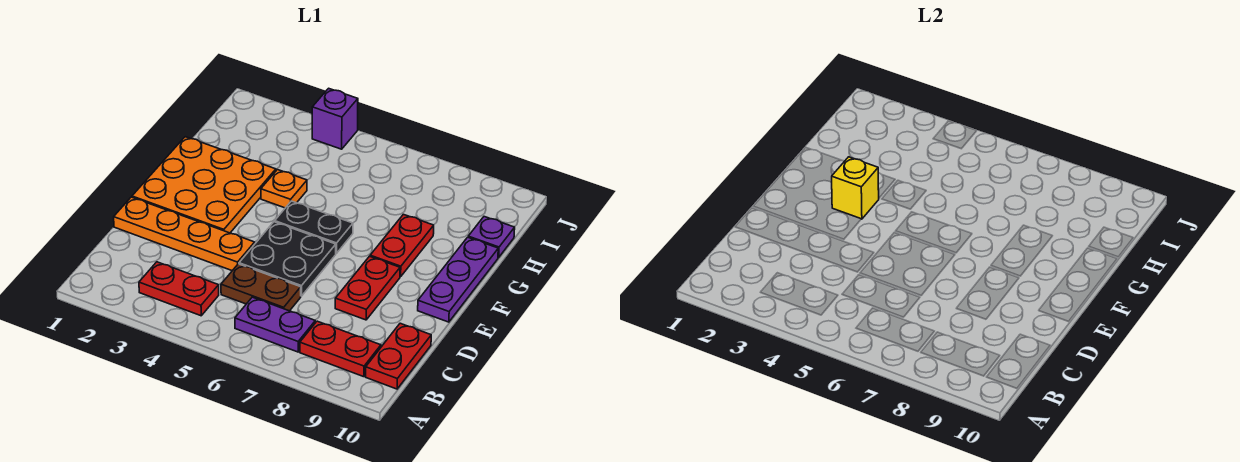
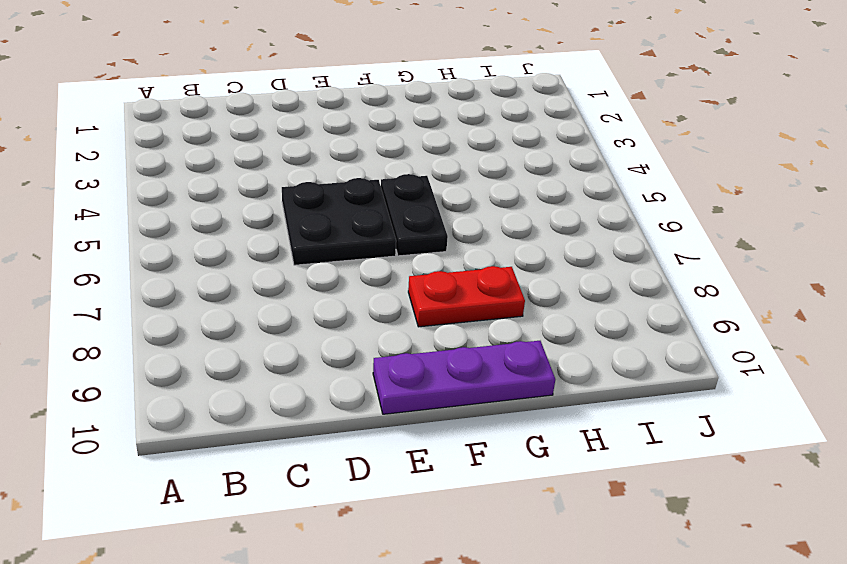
none -> red plate B3:B4 level 1
none -> purple plate B6:B7 level 1
none -> red plate B8:B9 level 1

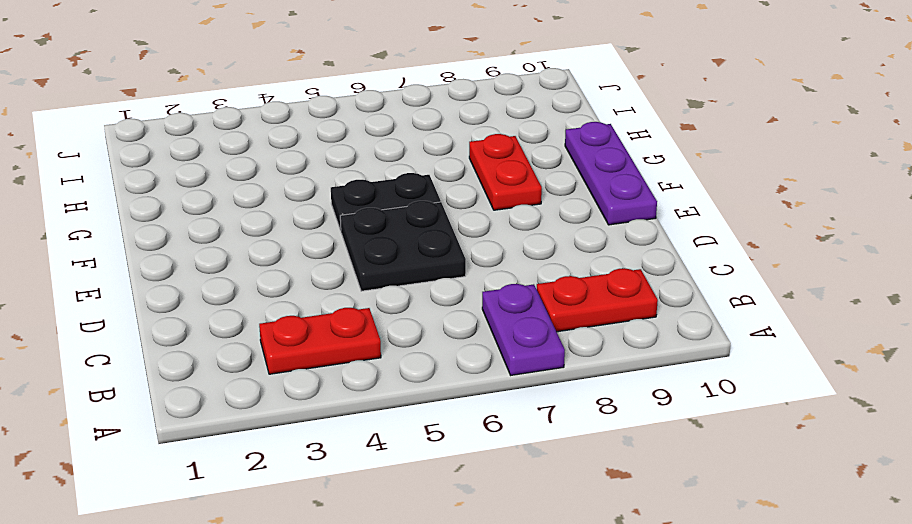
purple plate A7:B7 level 1 -> purple plate B6:B7 level 1
none -> red plate B10:C10 level 1
none -> brown plate C5:C6 level 1
none -> orange plate D1:D4 level 1

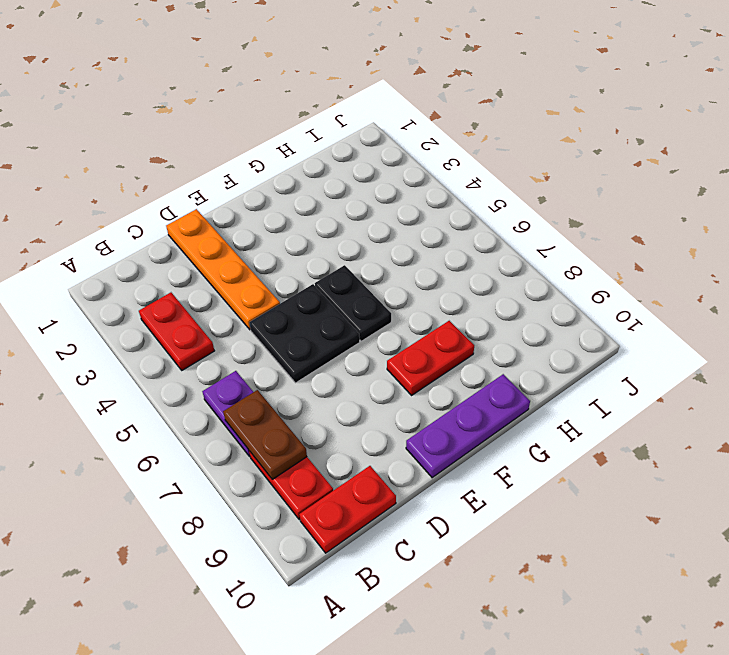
brown plate B7:B8 level 2 -> brown plate C5:C6 level 1
none -> red plate D8:E8 level 1
none -> orange plate E1:G3 level 1
none -> orange plate G4 level 1

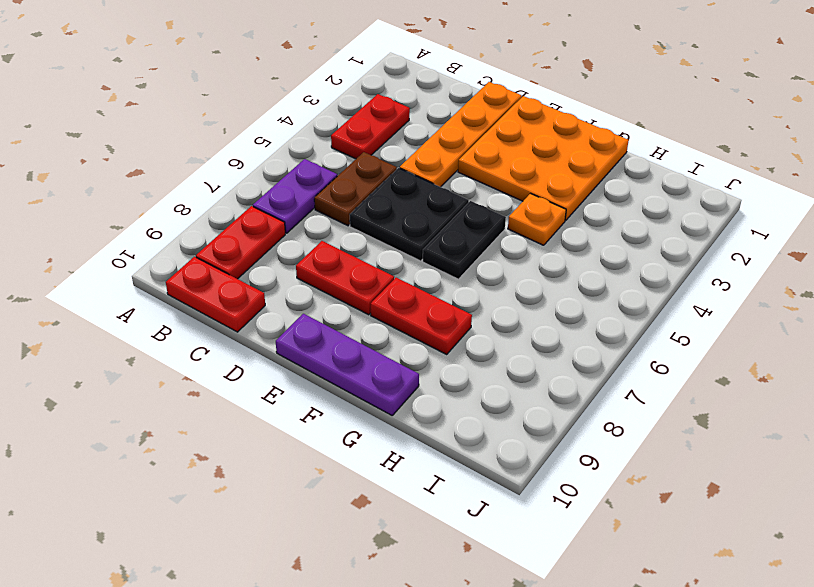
none -> purple plate H10 level 1
none -> purple brick J4 level 1
none -> yellow brick F3 level 2

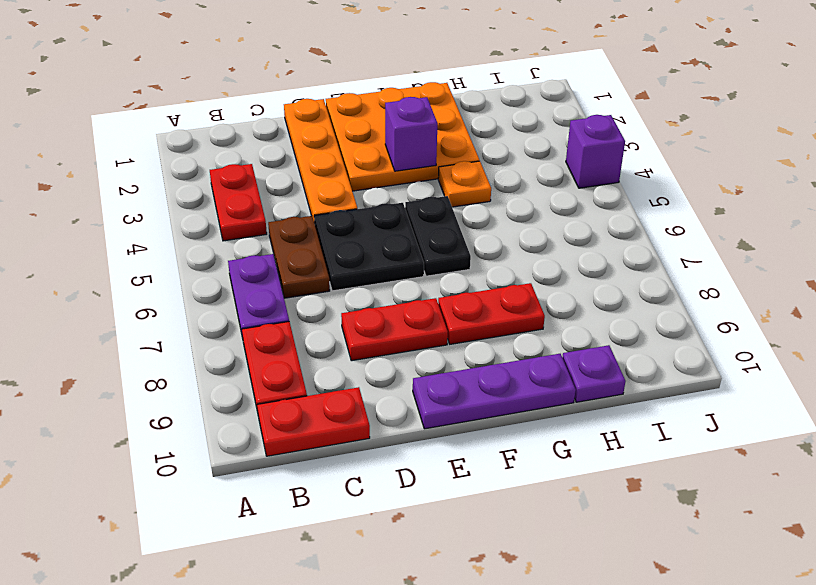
purple brick F3 level 2 -> yellow brick F3 level 2

